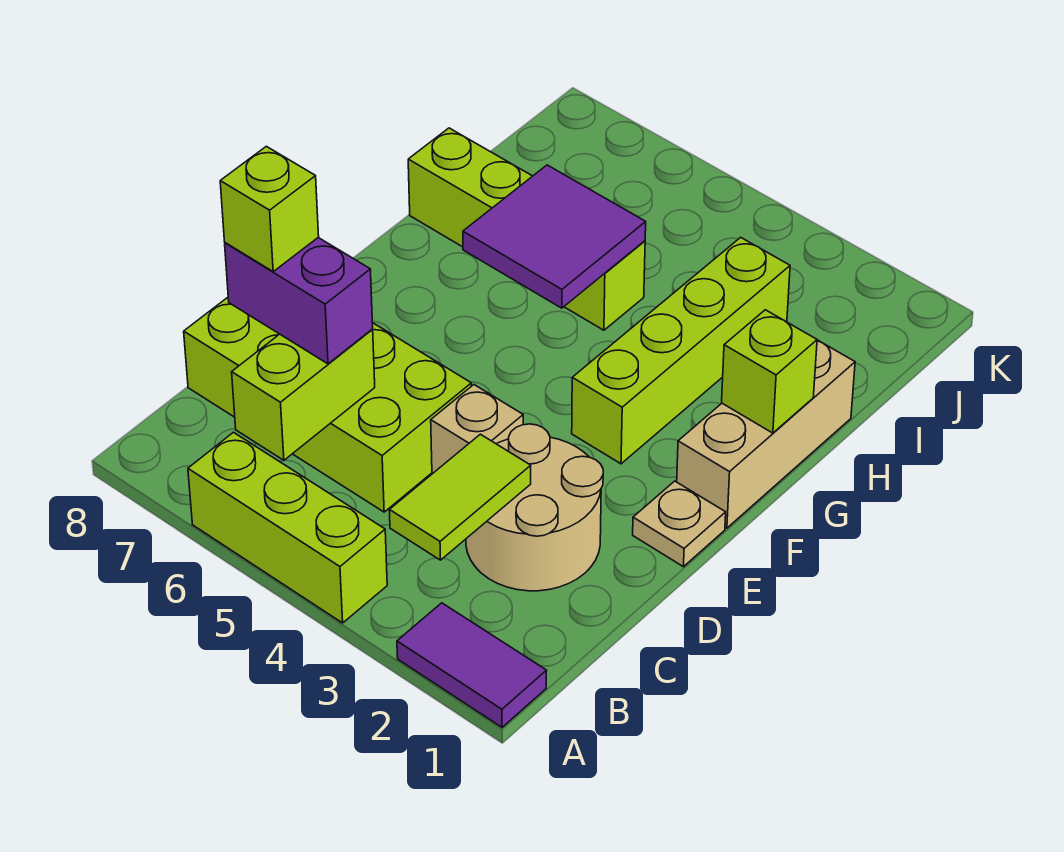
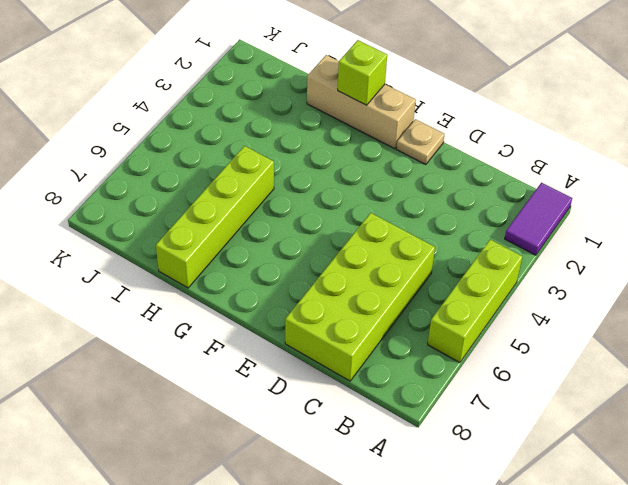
none -> tan round brick C2:D3 level 1
none -> tan brick D4 level 1
none -> lime brick F3:I3 level 1

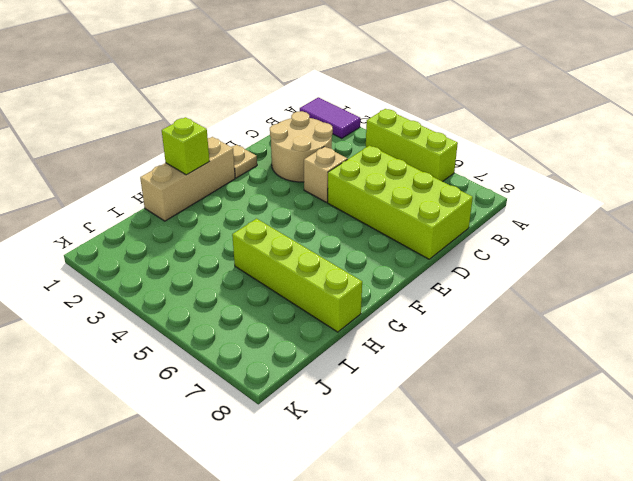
none -> lime brick F3:I3 level 1
none -> lime tile B3:C3 level 2
none -> lime brick B6:C6 level 2

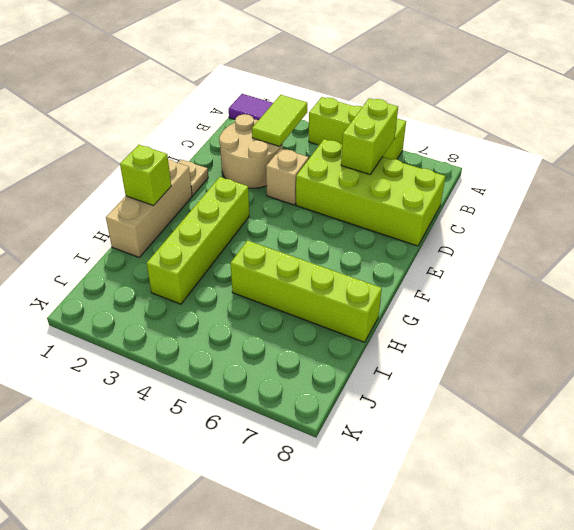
none -> purple tile G5:H6 level 2
none -> purple brick C6:C7 level 3
none -> lime brick C7 level 4

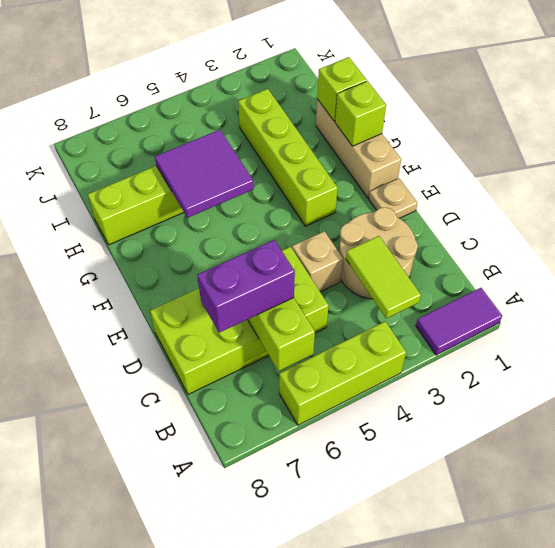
lime brick H1 level 2 -> lime brick C7 level 4

